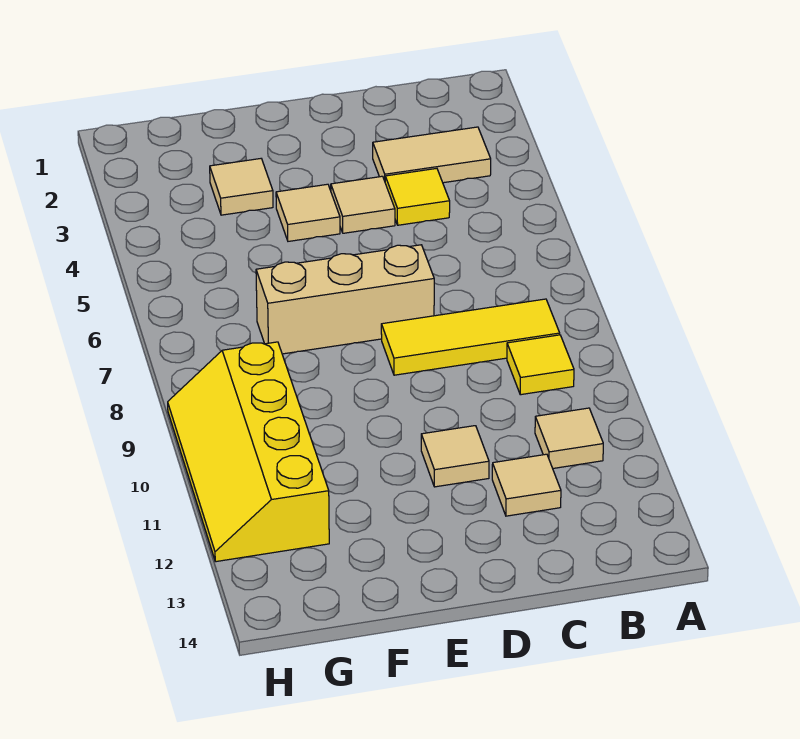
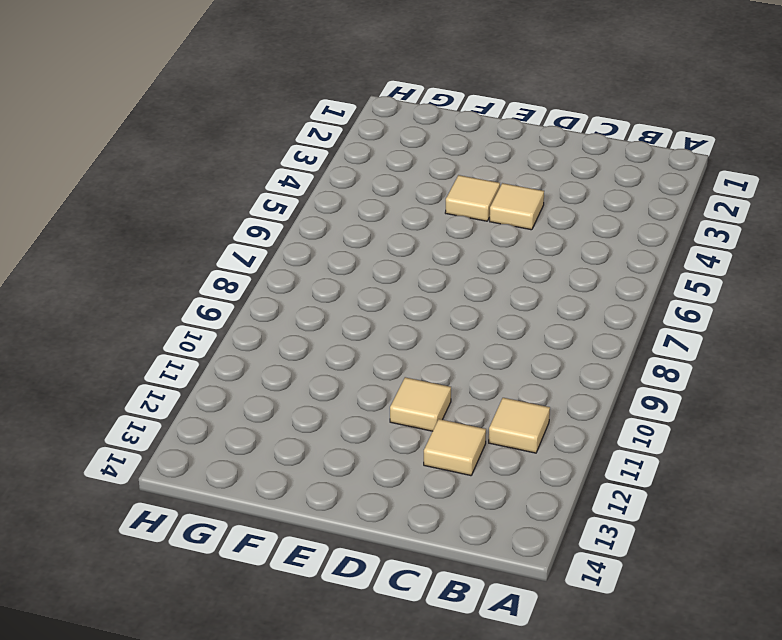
none -> tan tile B3:C3 level 1
none -> yellow tile B8:D8 level 1
none -> yellow tile B9 level 1

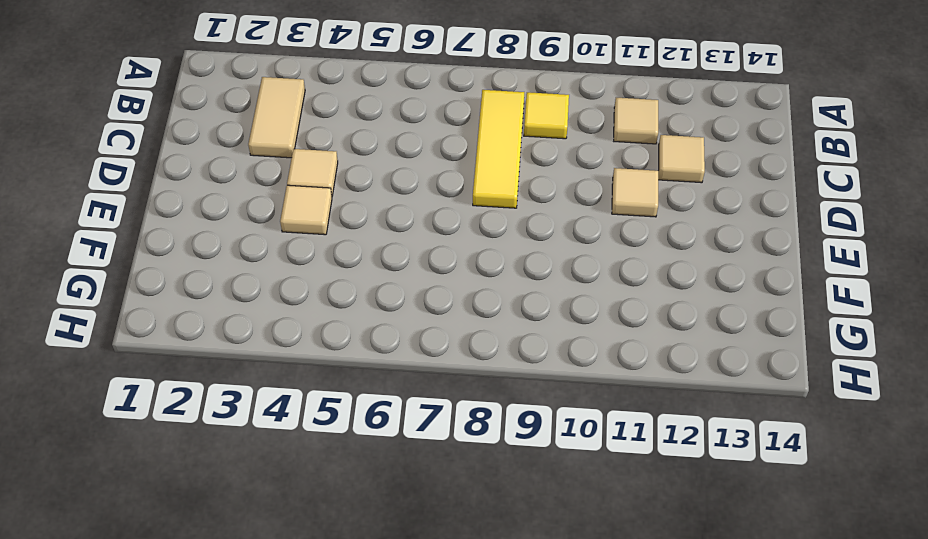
none -> yellow tile C4 level 1
none -> tan brick D7:F7 level 1
none -> tan tile F3 level 1

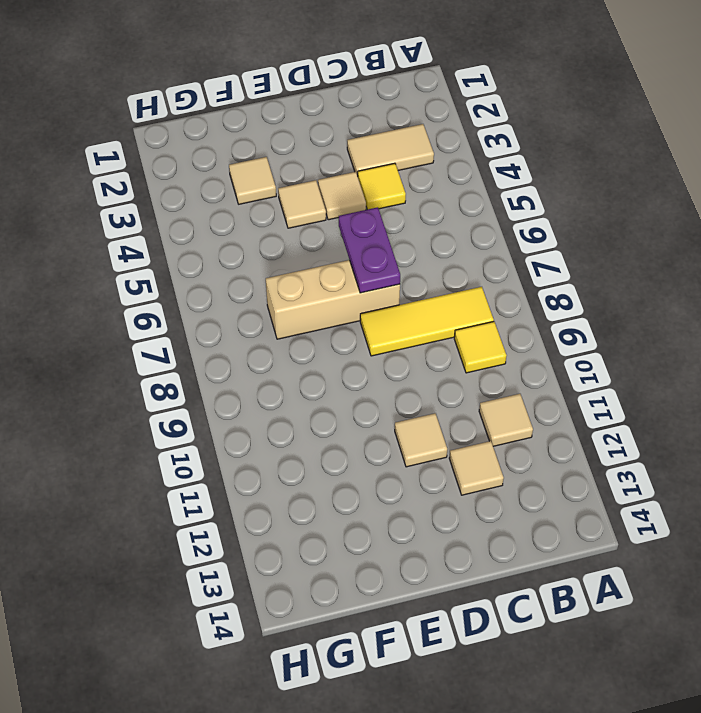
purple plate D6:D7 level 2 -> none
none -> yellow slope G9:H12 level 1 top G

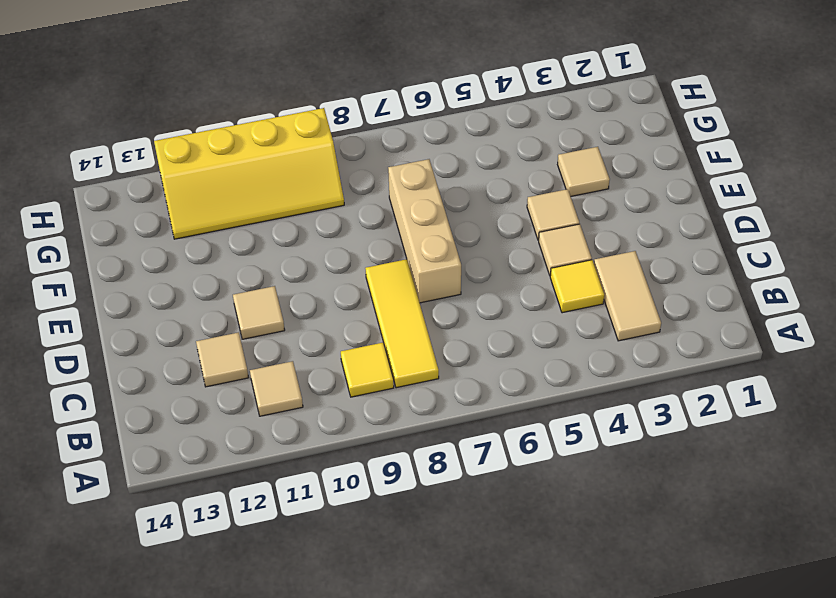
yellow slope G9:H12 level 1 top H -> yellow slope G9:H12 level 1 top G

